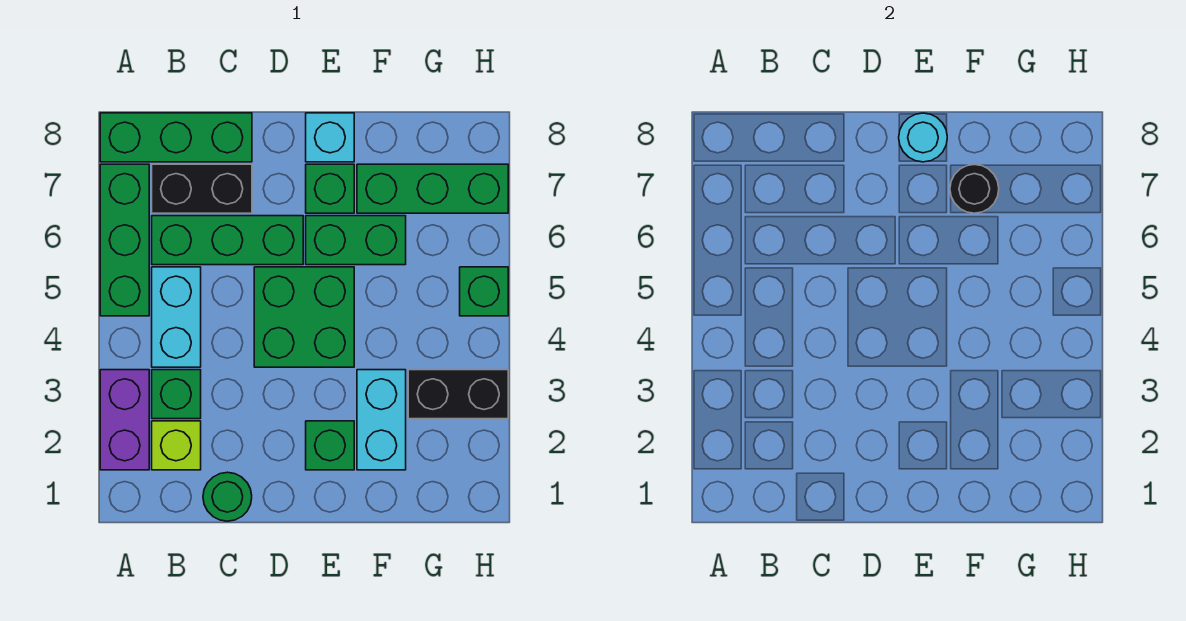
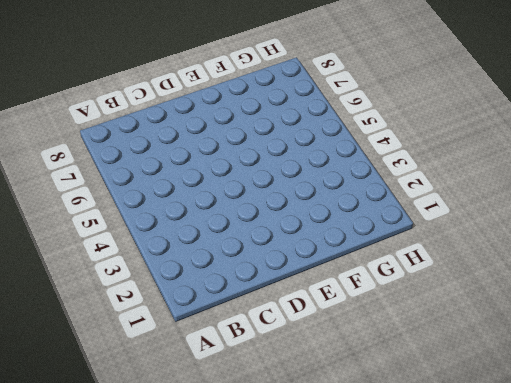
none -> purple brick A2:A3 level 1
none -> green brick A5:A7 level 1
none -> green brick A8:C8 level 1

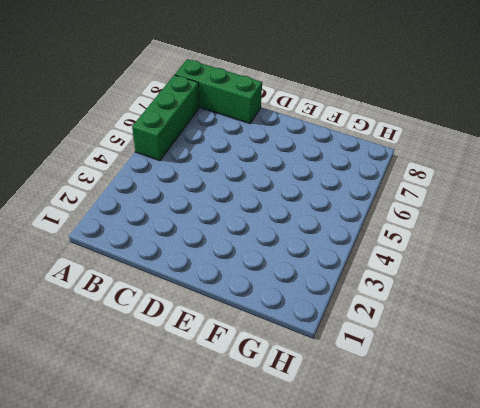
none -> purple brick A2:A3 level 1
none -> lime brick B2 level 1
none -> green brick B3 level 1

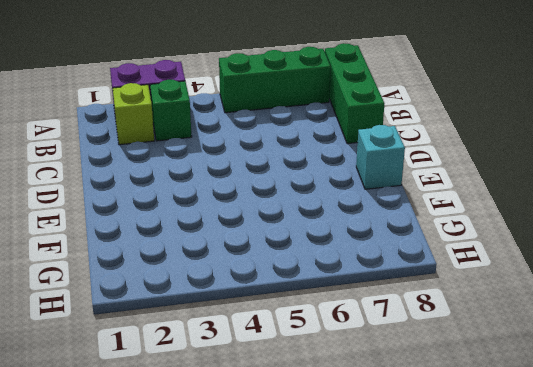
none -> cyan brick B4:B5 level 1
none -> green brick B6:D6 level 1
none -> black brick B7:C7 level 1

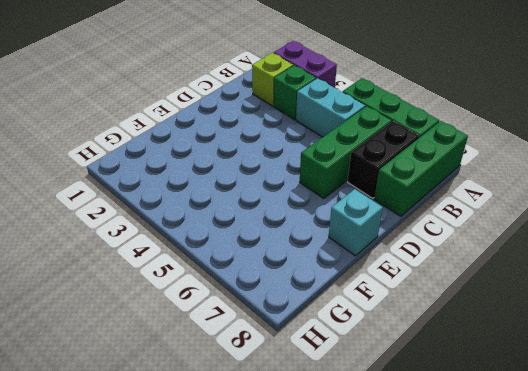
none -> green round brick C1 level 1
none -> green brick D4:E5 level 1
none -> green brick E2 level 1

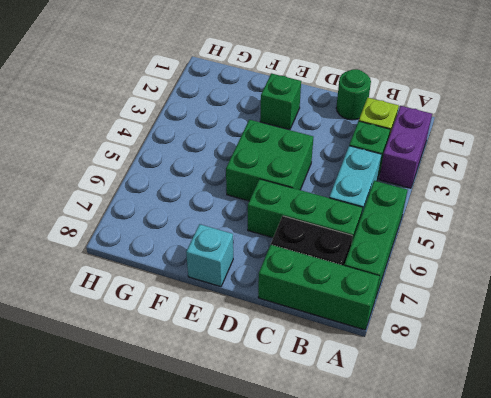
none -> green brick E6:F6 level 1
none -> green brick E7 level 1
none -> cyan brick F2:F3 level 1

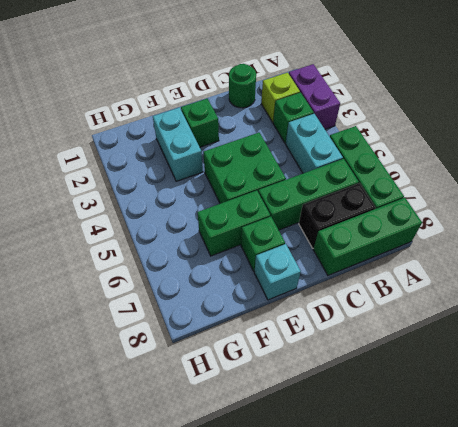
none -> green brick F7:H7 level 1
none -> black brick G3:H3 level 1
none -> green brick H5 level 1

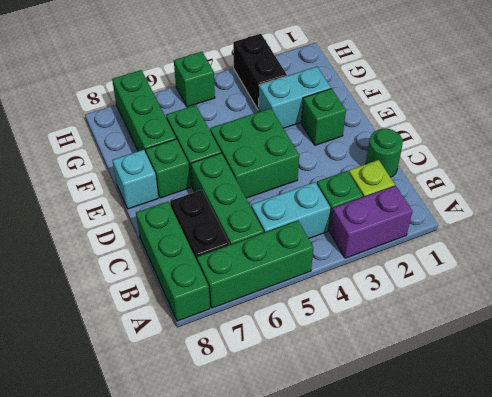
none -> cyan round brick E8 level 2
none -> black round brick F7 level 2

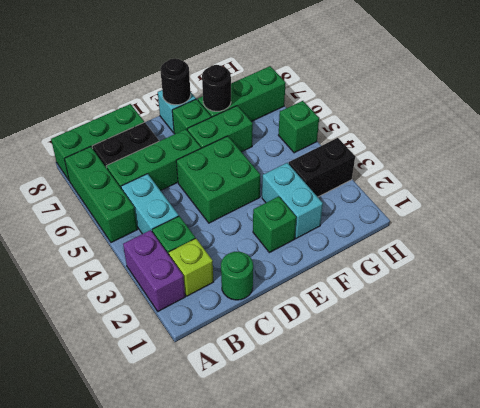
black round brick E8 level 2 -> cyan round brick E8 level 2

